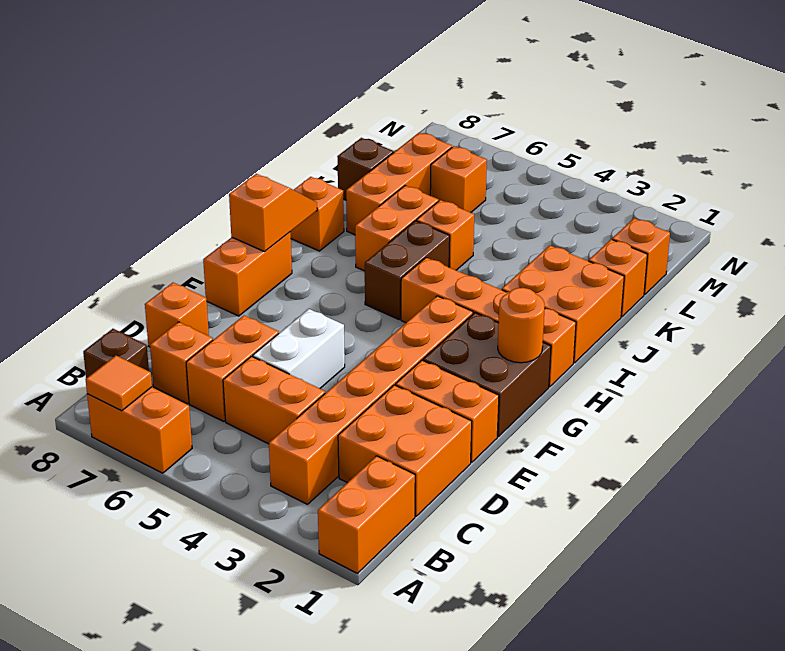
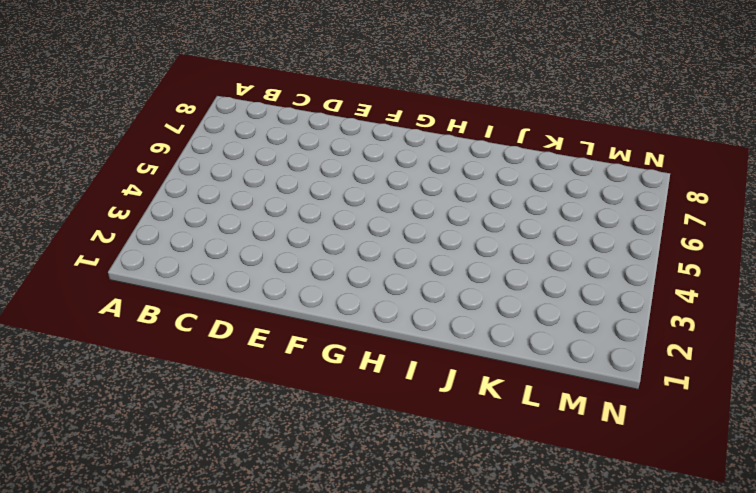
none -> orange brick A1:B1 level 1
none -> orange brick A6:A7 level 1
none -> orange brick B3:G3 level 1

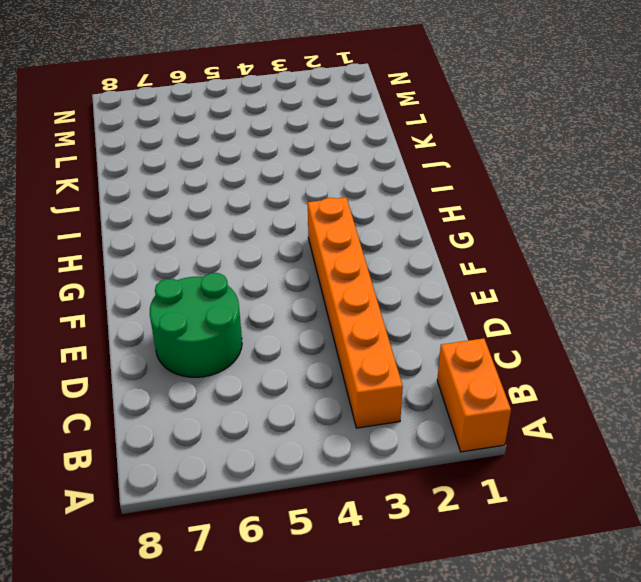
green round brick D6:E7 level 1 -> orange brick C6:D6 level 1
none -> orange brick A6:A7 level 1
none -> brown brick B8 level 1
none -> orange brick C1:D2 level 1

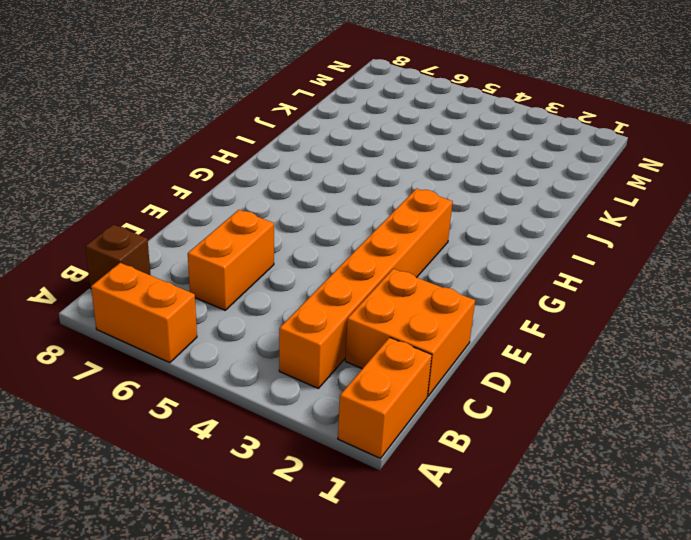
none -> orange brick C4:C5 level 1
none -> orange brick C7 level 1
none -> white brick D5:E5 level 1

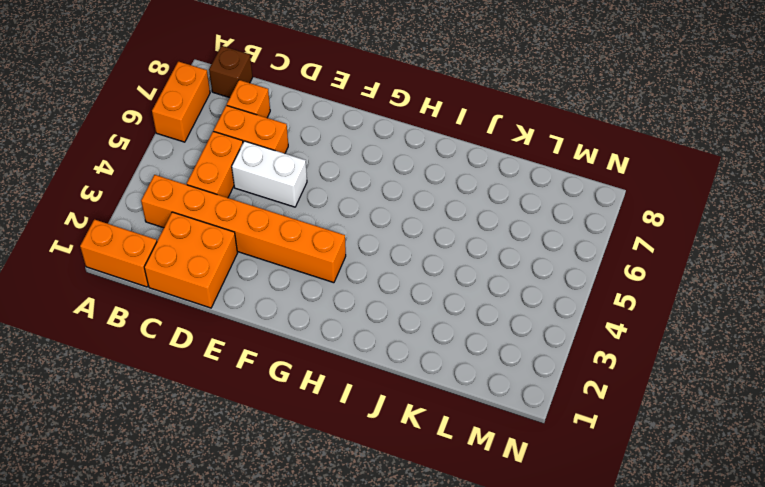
none -> orange brick D8 level 1
none -> orange brick E1:E2 level 1
none -> brown brick F1:G2 level 1

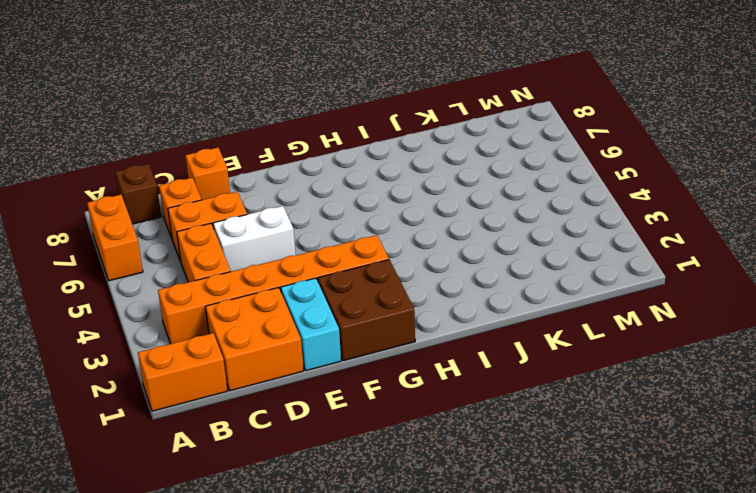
cyan brick E1:E2 level 1 -> orange brick E1:E2 level 1
none -> orange brick F8:G8 level 1
none -> orange brick H1:H4 level 1
none -> brown brick H5:I5 level 1

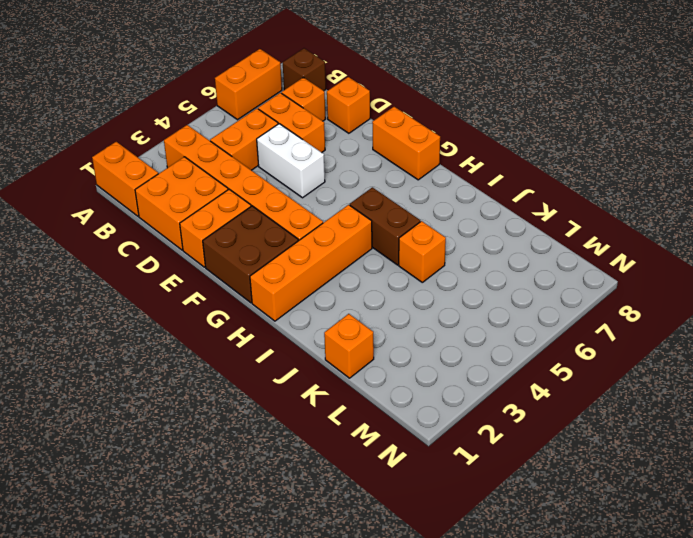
none -> orange brick I1:J2 level 1
none -> orange brick I6:J6 level 1
none -> orange brick I8 level 1

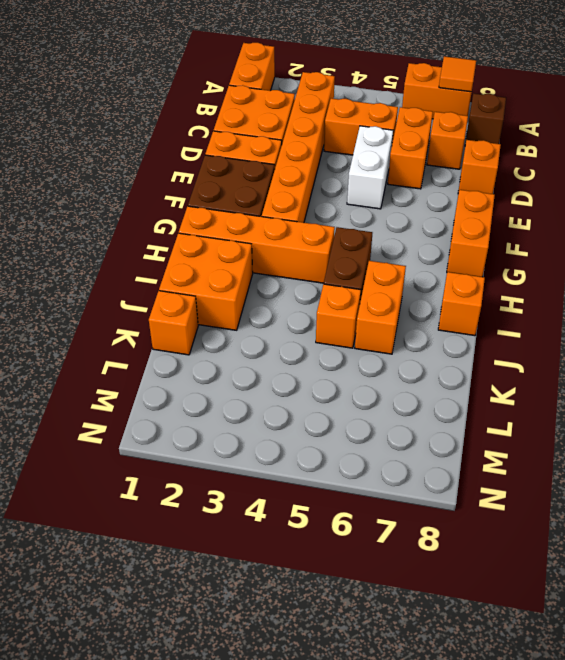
none -> orange brick J7:L7 level 1
none -> brown brick K8 level 1
none -> orange brick L1 level 1

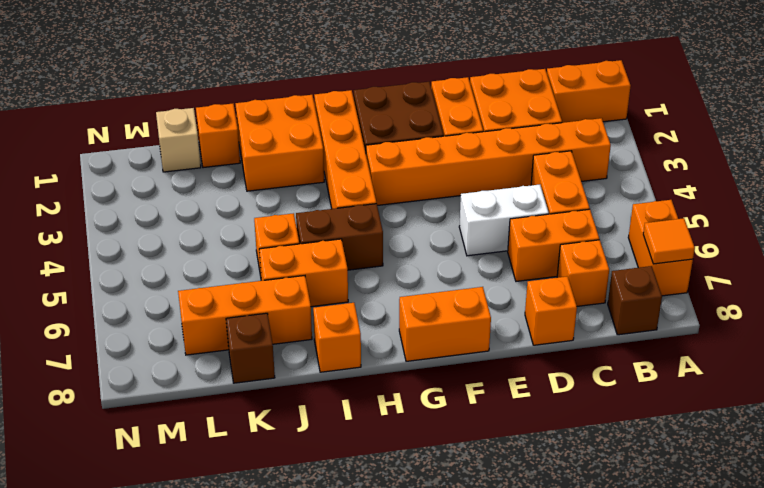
tan brick L1 level 1 -> orange brick L1 level 1
none -> orange brick L6 level 1
none -> orange round brick G1 level 2
none -> orange slope G8:H8 level 2 top G

